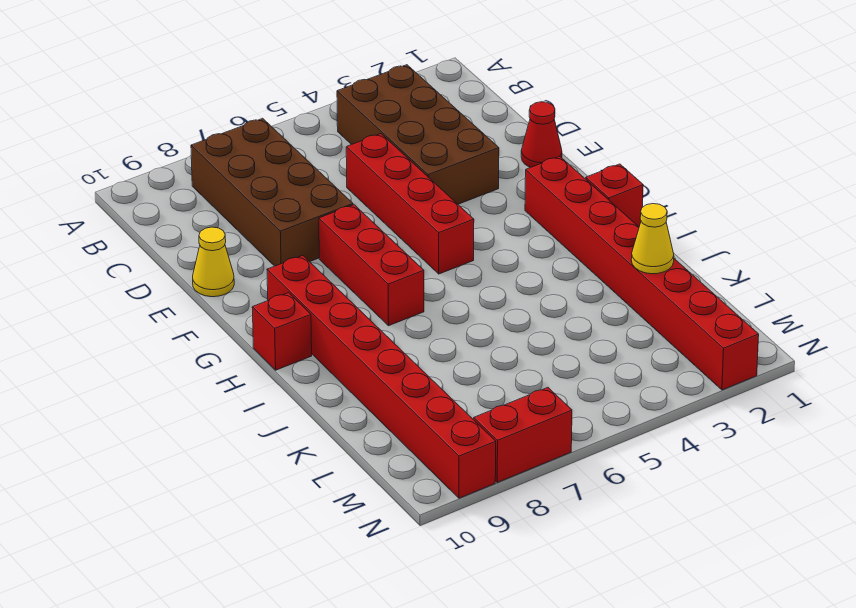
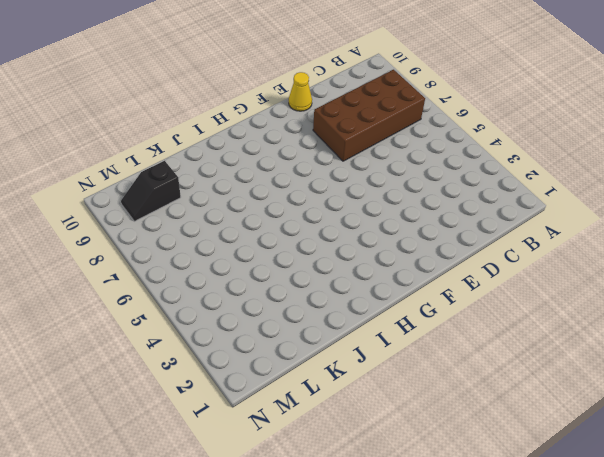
black slope L9:M9 level 1 top L -> red brick G9:N9 level 1
none -> brown brick B3:E4 level 1
none -> red brick D5:G5 level 1
none -> red cone E1 level 1

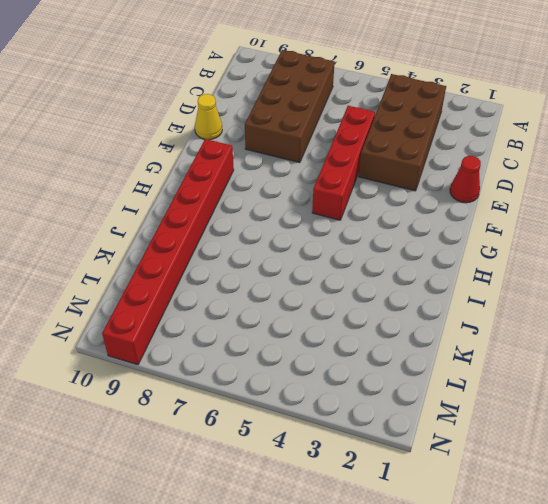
none -> red brick F7:H7 level 1
none -> red brick G2:N2 level 1
none -> red brick H1 level 1

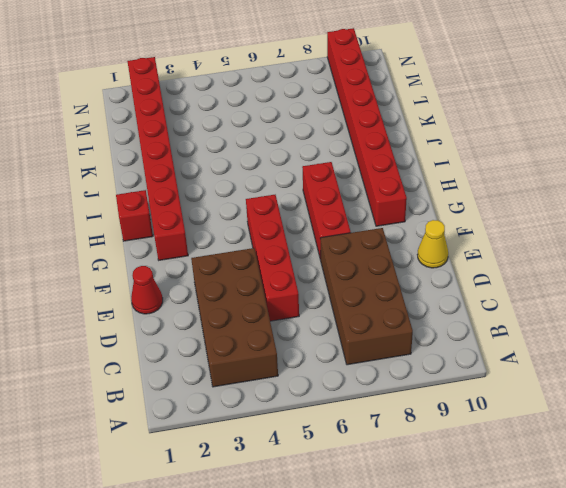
none -> red brick H10 level 1
none -> red brick N7:N8 level 1
none -> yellow cone K2 level 2

